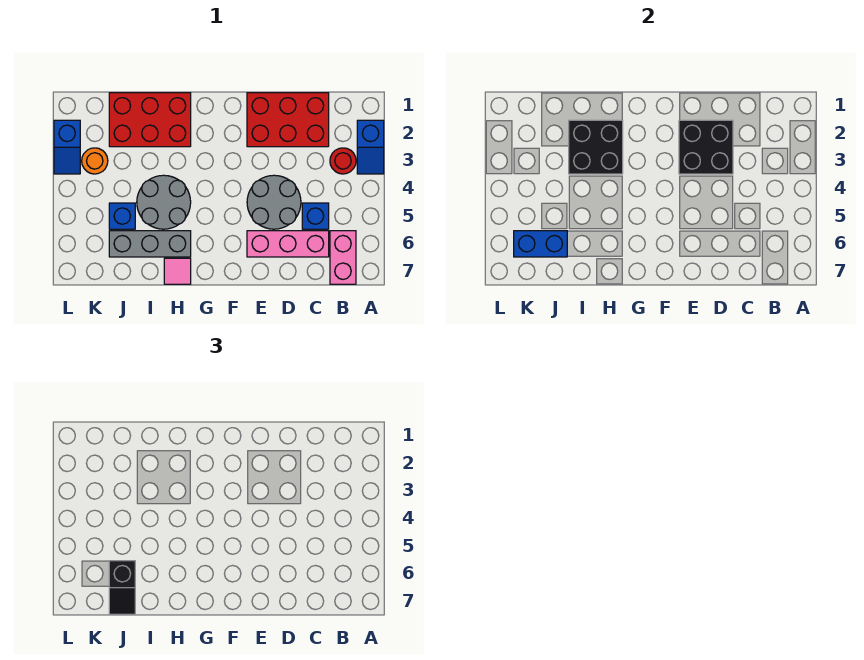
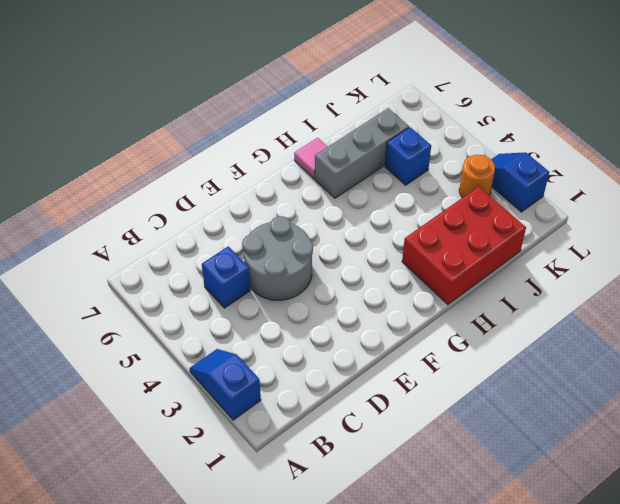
none -> red round brick B3 level 1
none -> pink brick B6:B7 level 1
none -> red brick C1:E2 level 1

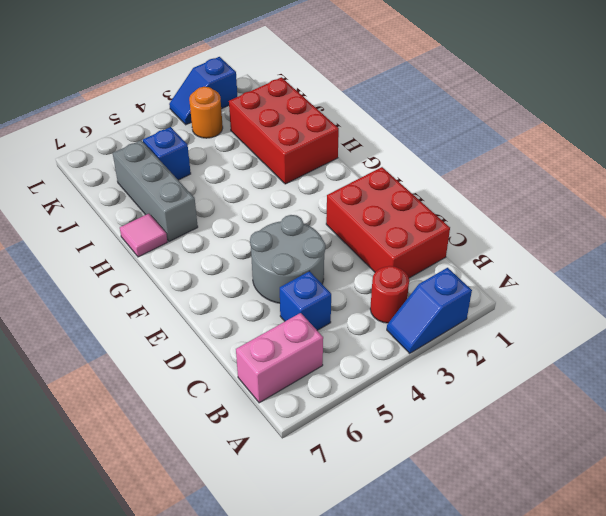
none -> pink brick C6:E6 level 1
none -> grey round brick H4:I5 level 1
none -> black brick D2:E3 level 2

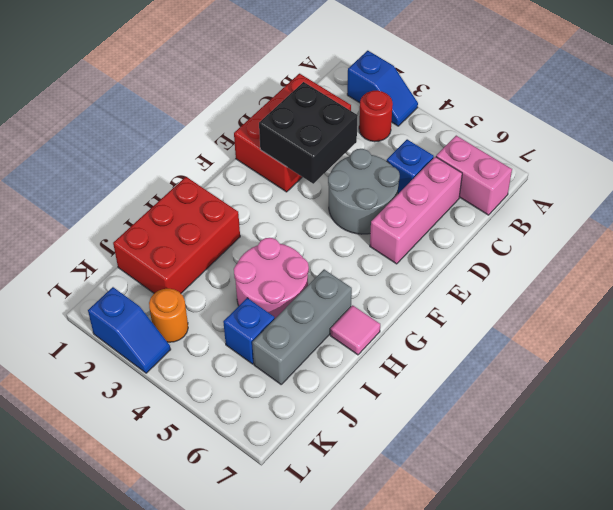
pink round brick H4:I5 level 1 -> grey round brick H4:I5 level 1
none -> black brick H2:I3 level 2
none -> blue brick J6:K6 level 2
none -> black slope J6:J7 level 3 top 6

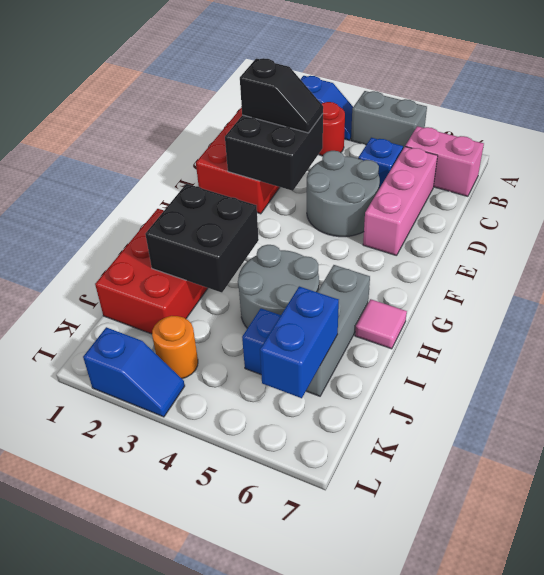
grey brick A4:A5 level 1 -> none
black slope D2:D3 level 3 top 2 -> black slope J6:J7 level 3 top 6

